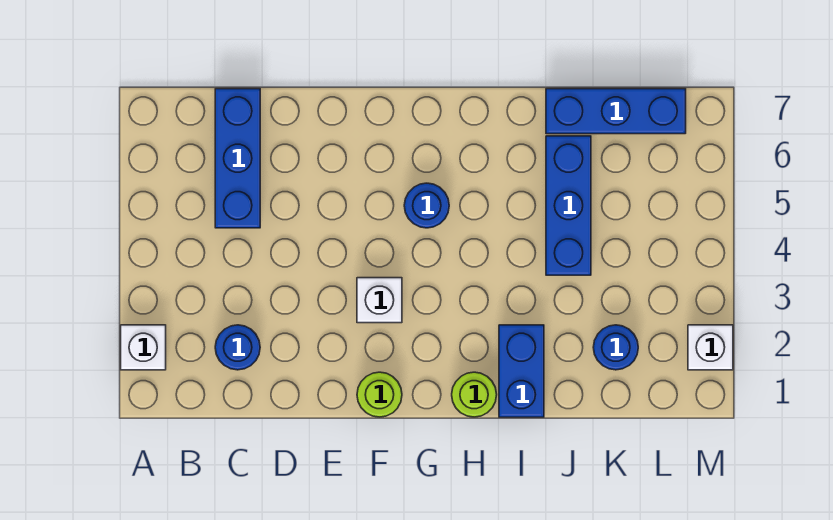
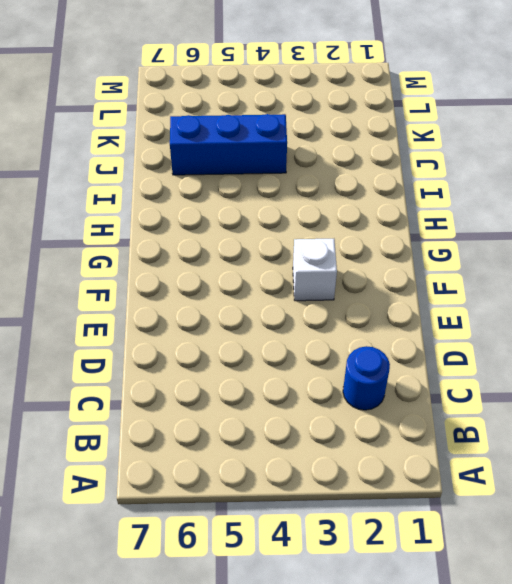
none -> white brick A2 level 1
none -> blue brick C5:C7 level 1
none -> lime round brick F1 level 1

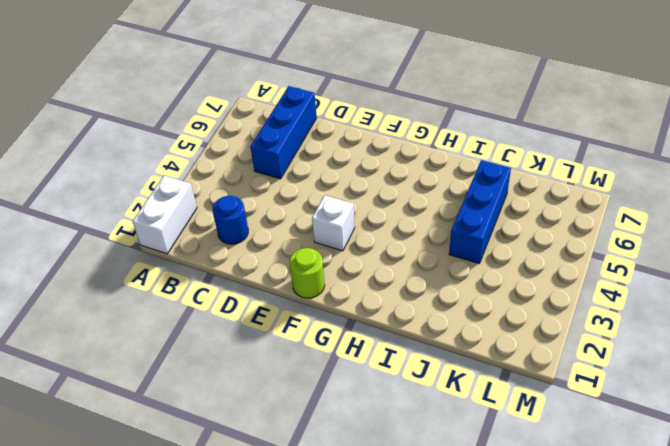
white brick A1:A2 level 1 -> white brick A2 level 1
none -> blue round brick G5 level 1
none -> lime round brick H1 level 1
none -> blue brick I1:I2 level 1

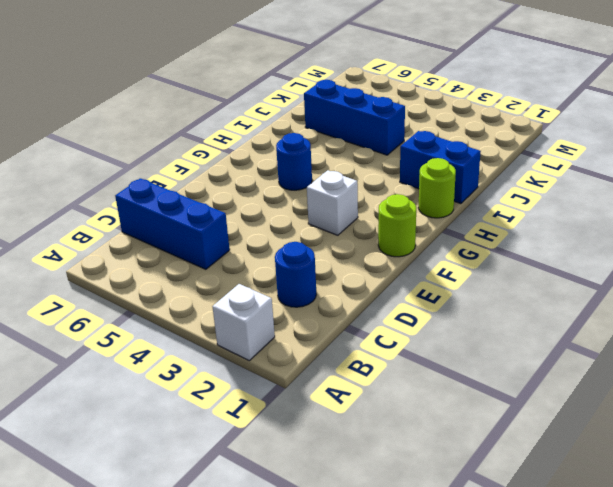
none -> blue brick J7:L7 level 1
none -> blue round brick K2 level 1
none -> white brick M2 level 1

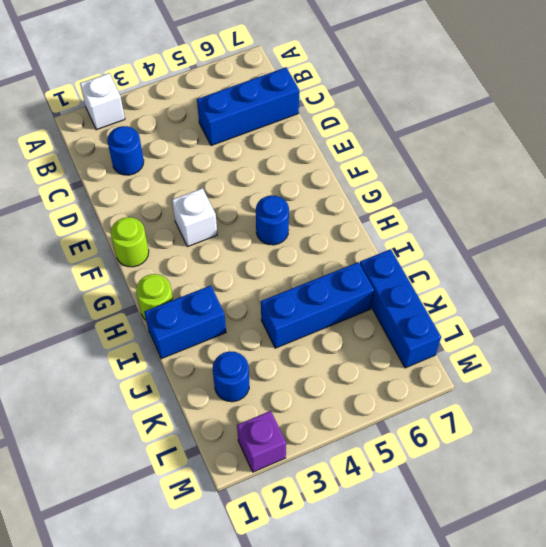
purple brick M2 level 1 -> white brick M2 level 1

